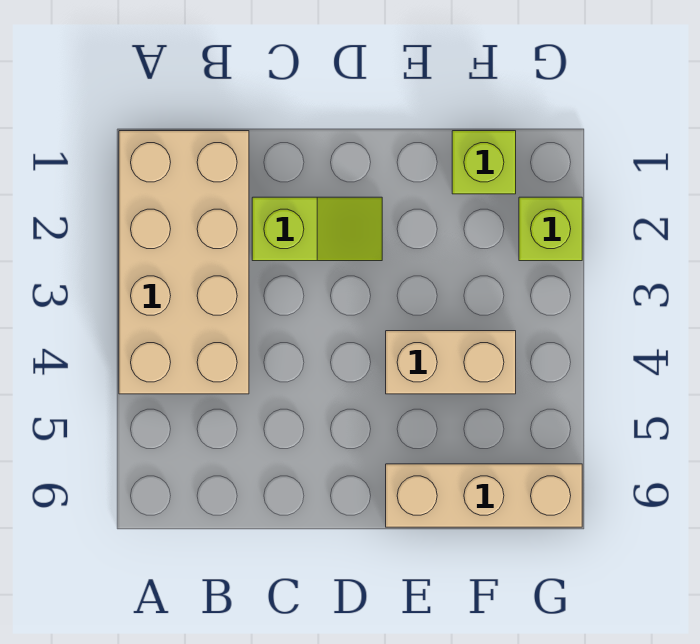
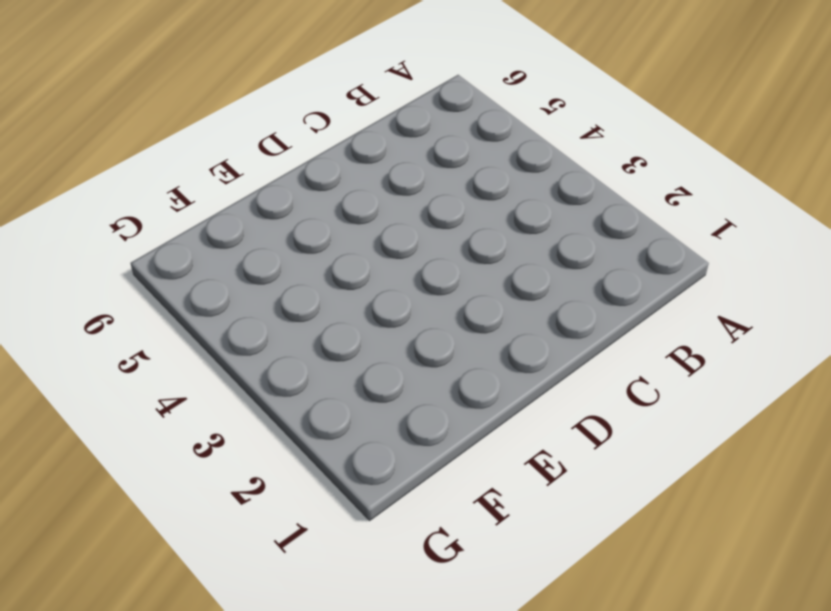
none -> tan brick A1:B4 level 1
none -> lime slope C2:D2 level 1 top C

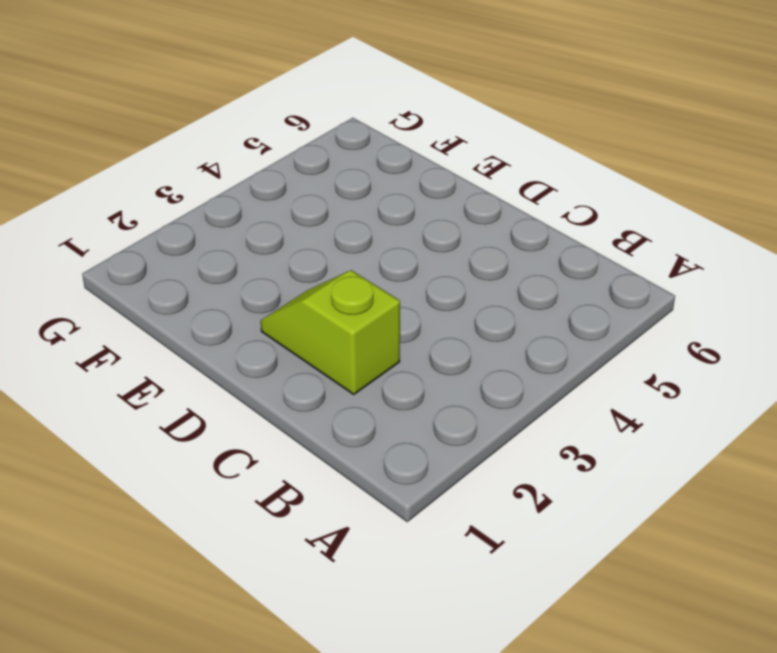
none -> tan brick A1:B4 level 1
none -> tan brick E4:F4 level 1

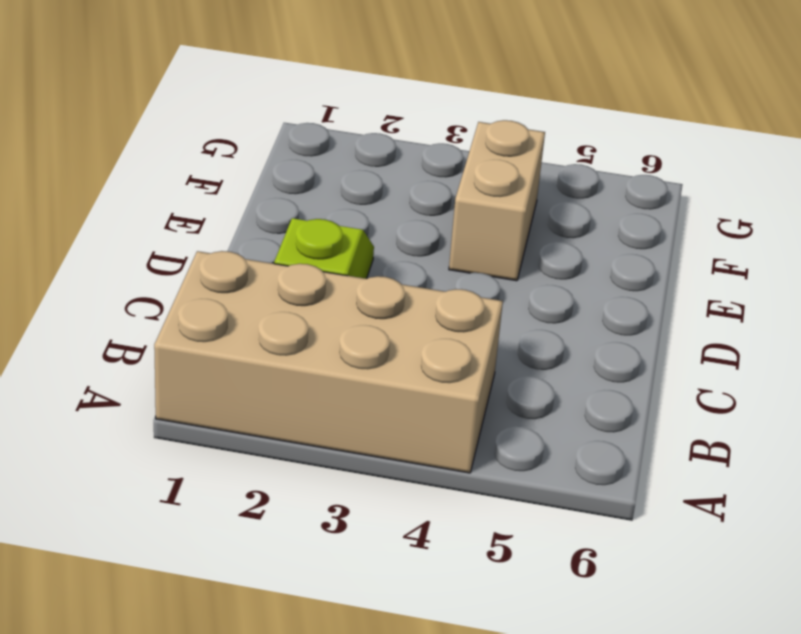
none -> tan brick E6:G6 level 1
none -> lime brick F1 level 1

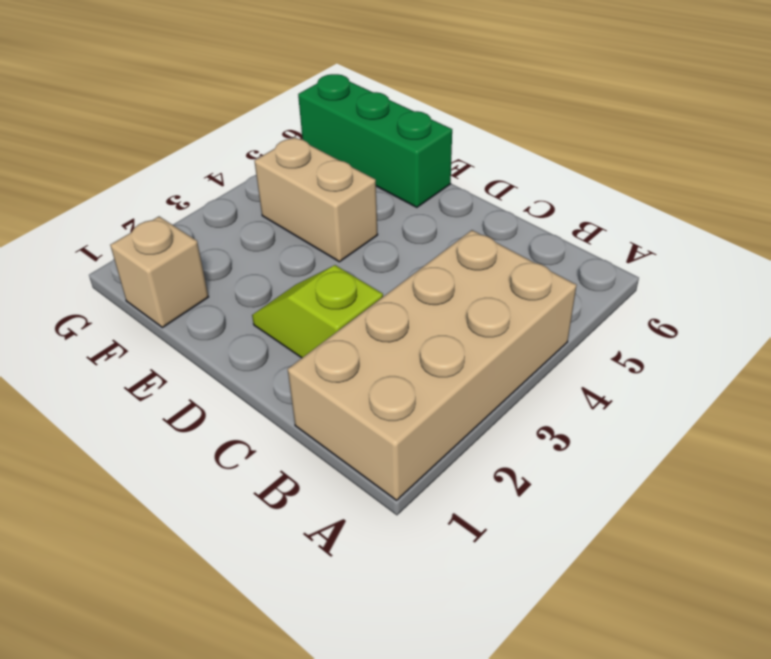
green brick E6:G6 level 1 -> tan brick E6:G6 level 1
tan brick F1 level 1 -> lime brick F1 level 1
none -> lime brick G2 level 1

